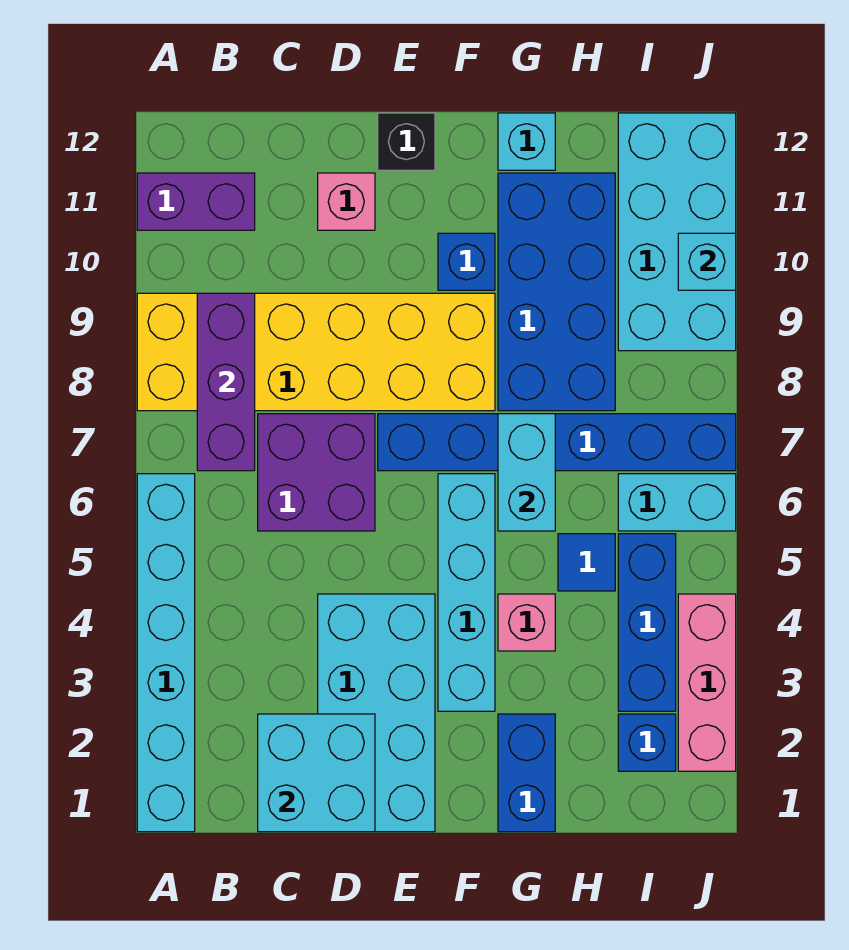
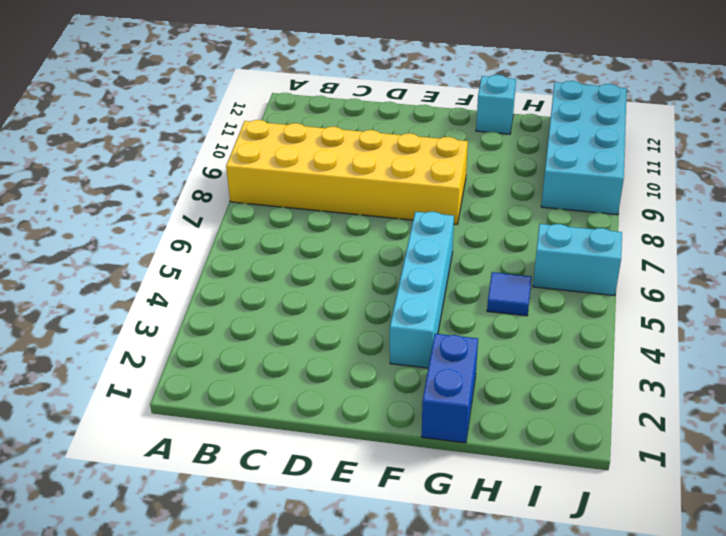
none -> cyan brick A1:A6 level 1
none -> purple brick A11:B11 level 1
none -> purple brick C6:D7 level 1

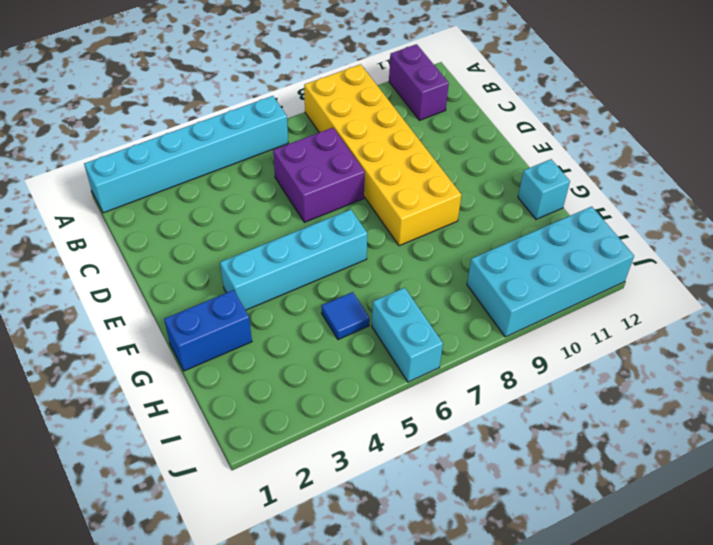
none -> cyan brick D1:E4 level 1
none -> pink brick D11 level 1
none -> blue brick E7:J7 level 1

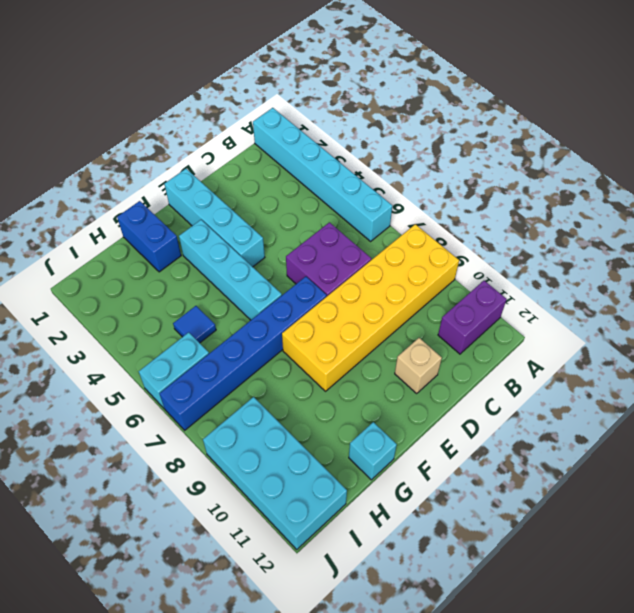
tan brick D11 level 1 -> pink brick D11 level 1
cyan brick E1:E4 level 1 -> cyan brick D1:E4 level 1
none -> black brick E12 level 1
none -> blue brick F10 level 1
none -> pink brick G4 level 1

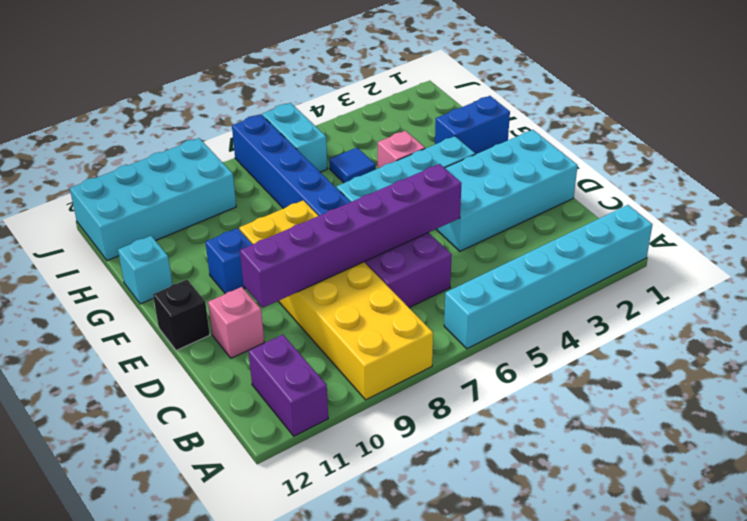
purple brick D5:D10 level 2 -> none
none -> blue brick G8:H11 level 1
none -> blue brick I2 level 1
none -> blue brick I3:I5 level 1

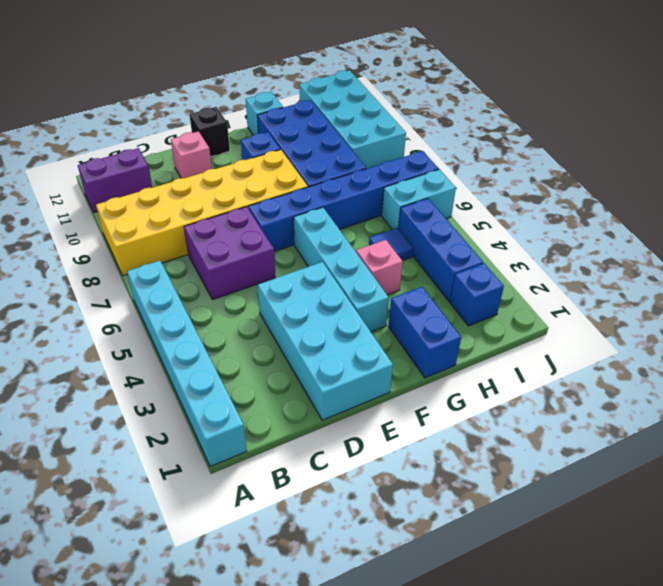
none -> pink brick J2:J4 level 1
none -> purple brick B7:B9 level 2
none -> cyan brick C1:D2 level 2

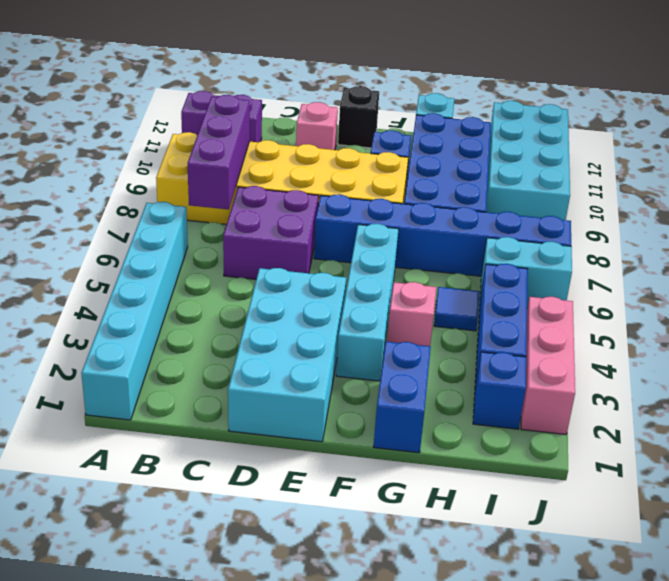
none -> cyan brick C1:D2 level 2
none -> cyan brick G6:G7 level 2
none -> cyan brick J10 level 2

